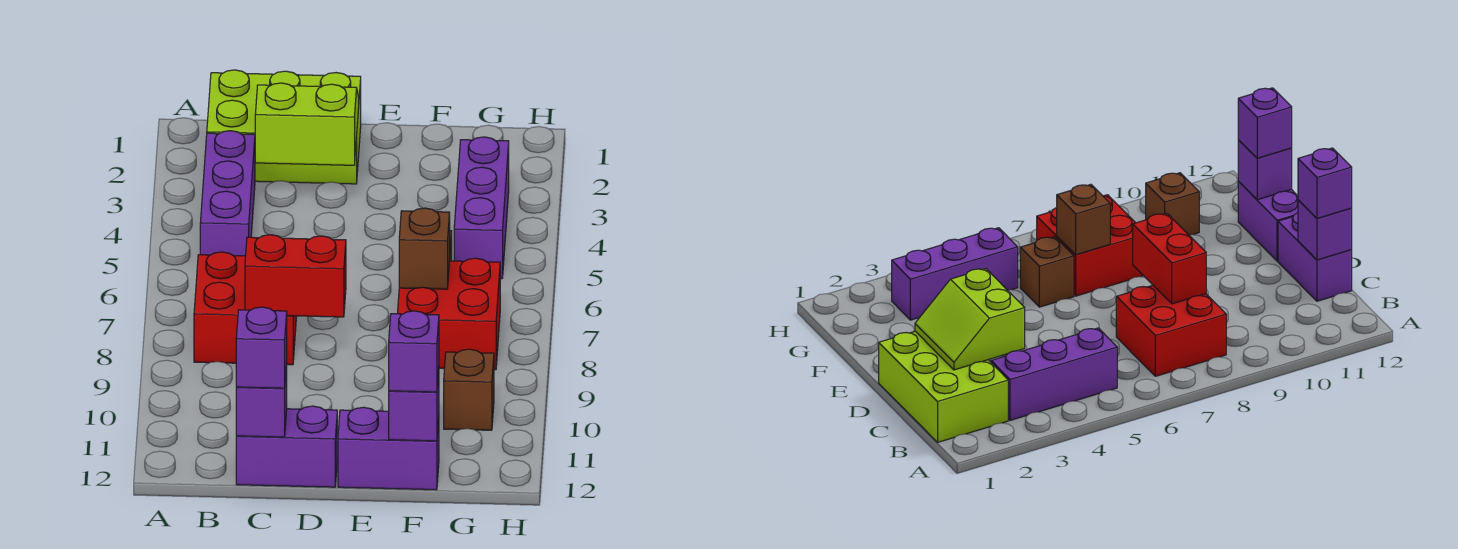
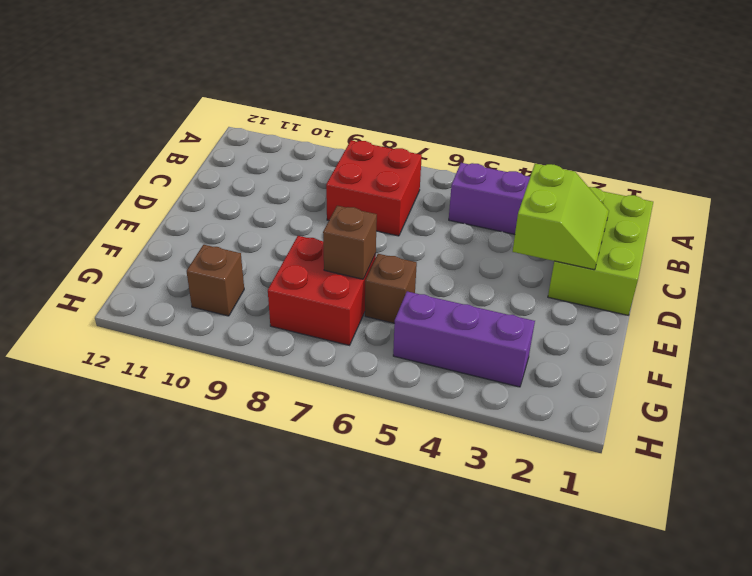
none -> purple brick C12:D12 level 1
none -> purple brick E12:F12 level 1
none -> red brick C8:D8 level 2

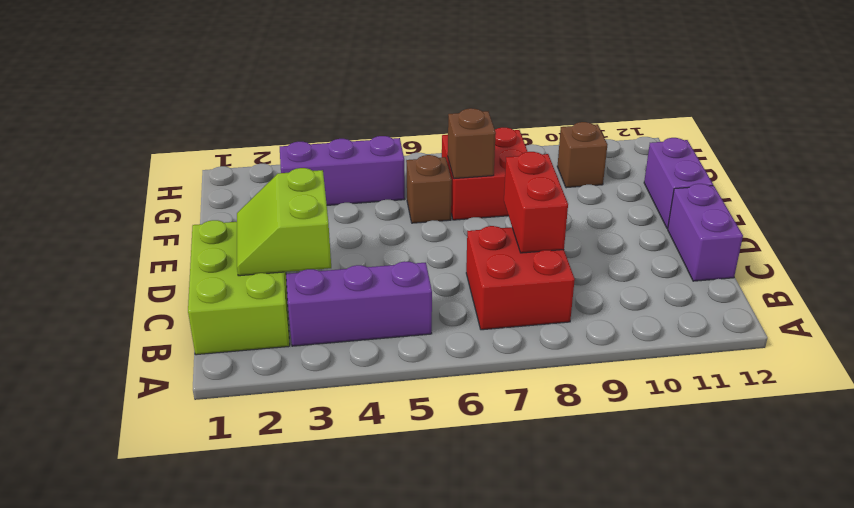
none -> purple brick C12 level 2
none -> purple brick F12 level 2
none -> purple brick C12 level 3

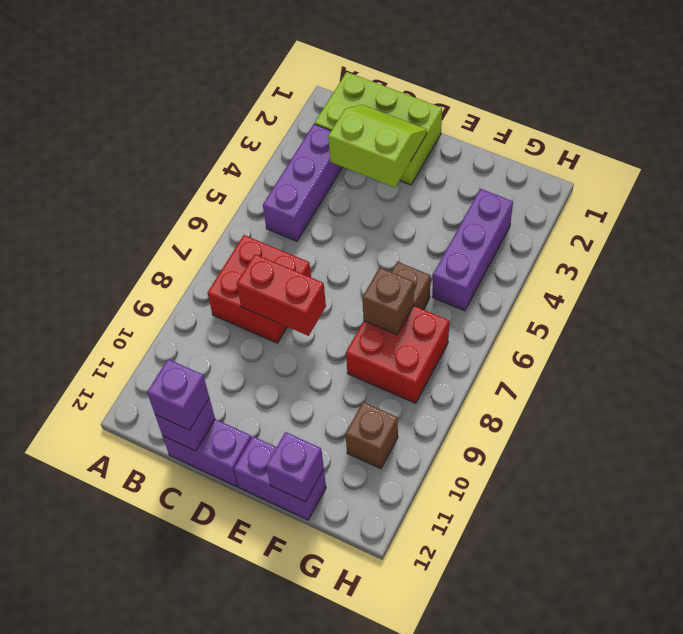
none -> purple brick F12 level 3

